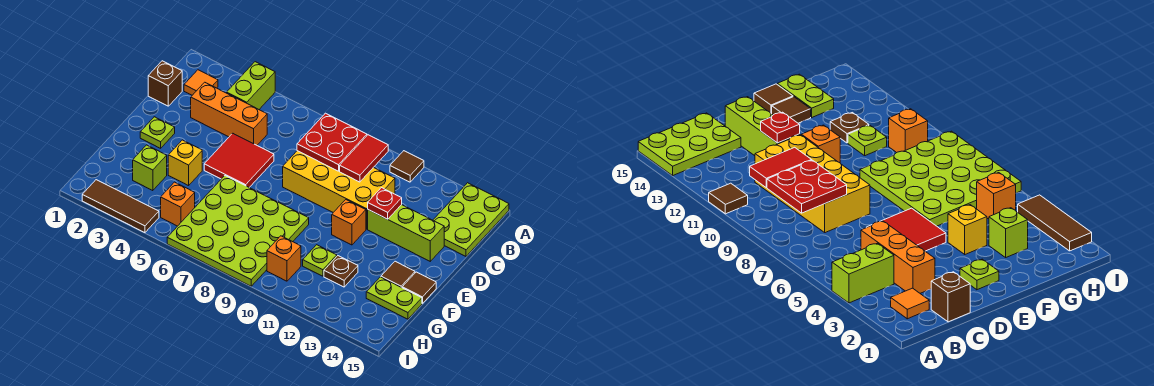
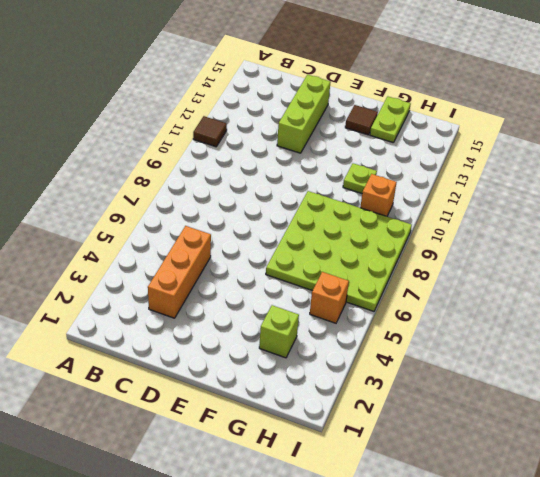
none -> lime brick A4:B4 level 1
none -> lime plate A14:C15 level 1
none -> orange tile B2 level 1

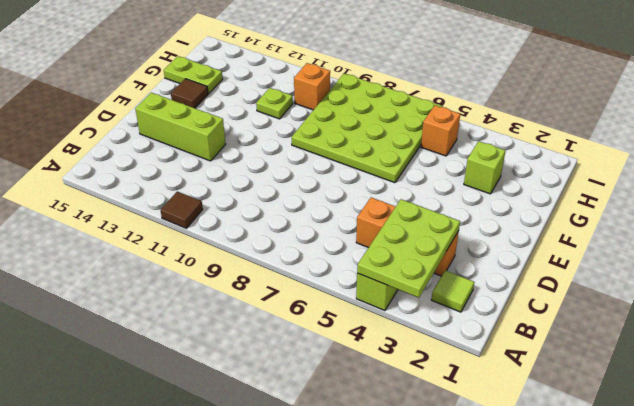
lime plate A3:C4 level 2 -> lime plate A14:C15 level 1
lime tile B2 level 1 -> orange tile B2 level 1
none -> brown brick C1 level 1
none -> yellow brick C8:D11 level 1
none -> red tile D5:E6 level 1

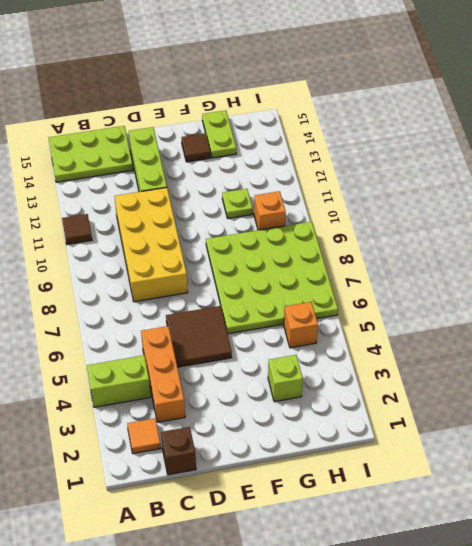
brown tile D5:E6 level 1 -> red tile D5:E6 level 1
none -> lime plate E2 level 1
none -> orange brick E11 level 1
none -> yellow brick F4 level 1

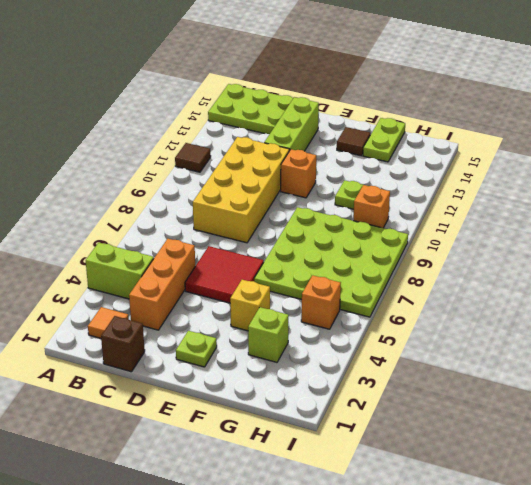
none -> brown tile F15 level 1
none -> brown plate G12 level 1
none -> brown tile I2:I4 level 1

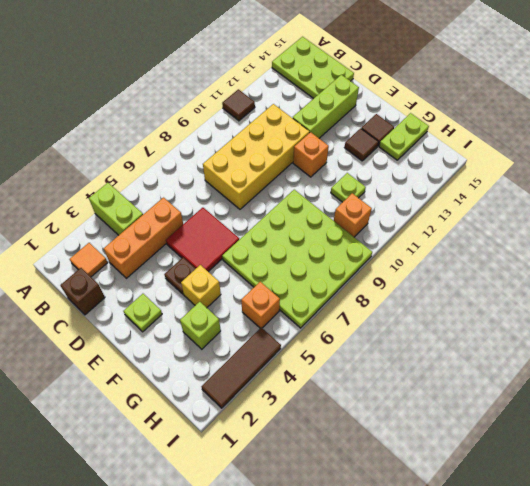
brown plate E4 level 1 -> brown plate G12 level 1
brown tile F13 level 1 -> brown tile F15 level 1
none -> red plate B8:C9 level 2
none -> red tile B10:C10 level 2
none -> red plate D12 level 2

